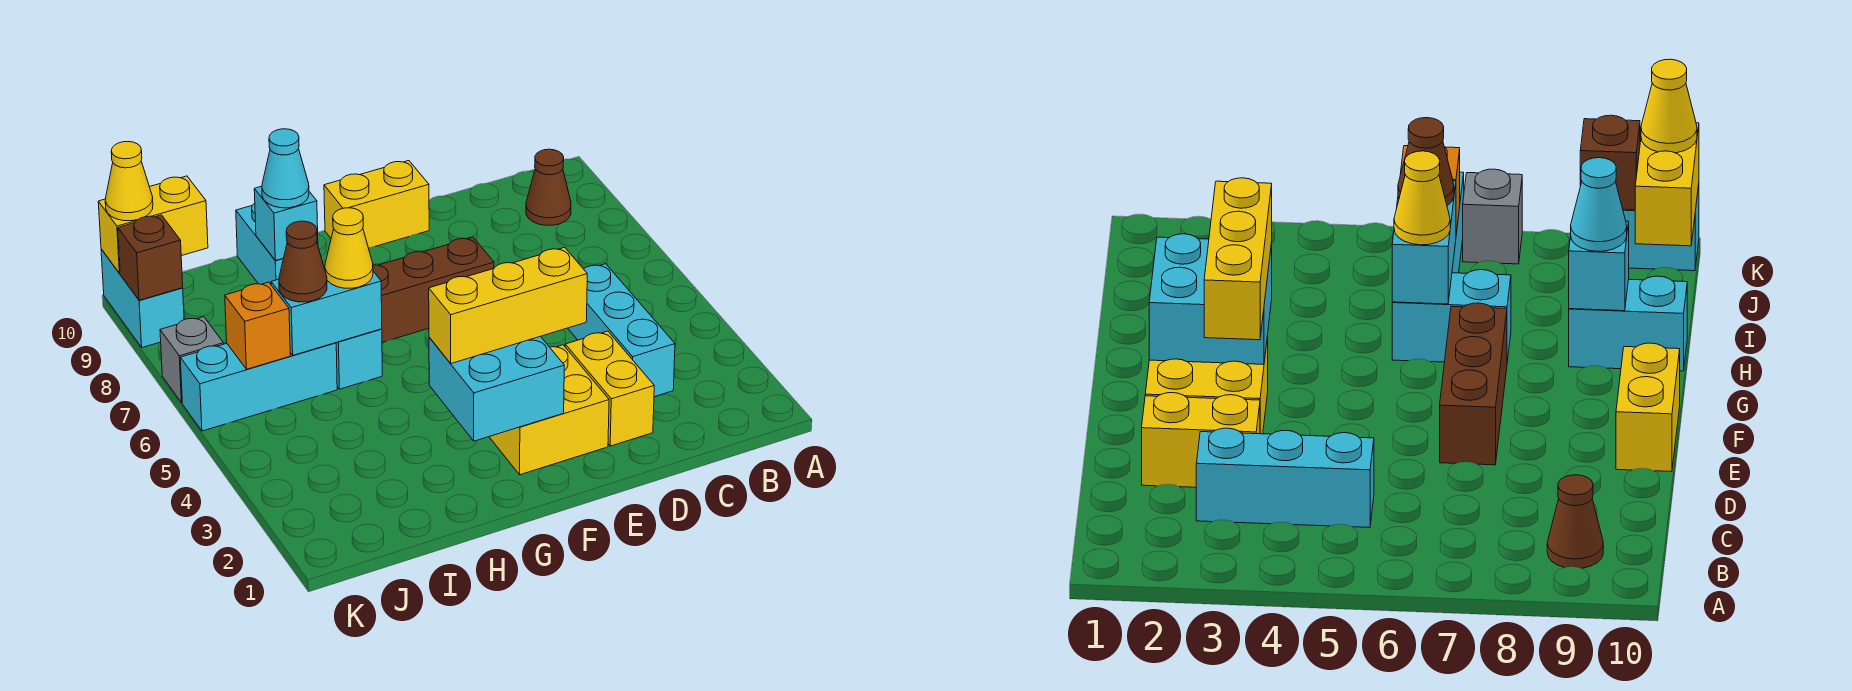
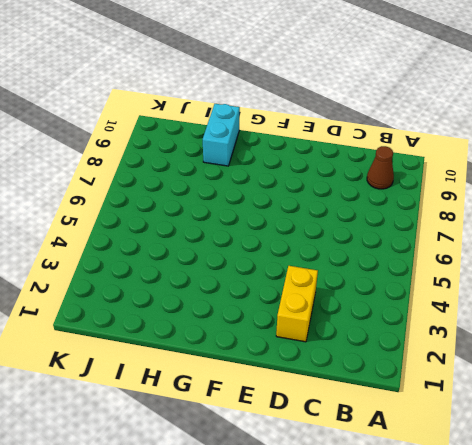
none -> cyan brick C3:C5 level 1
none -> yellow brick E2:F3 level 1
none -> brown brick E7:G7 level 1

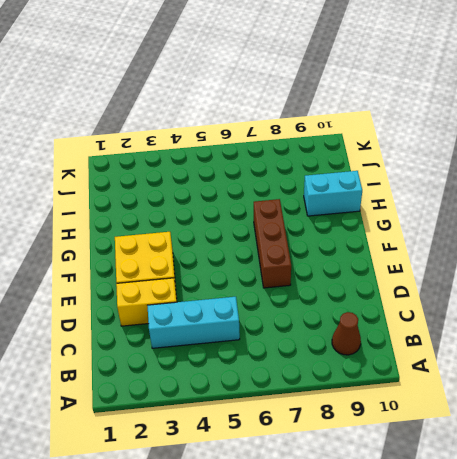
none -> yellow brick E10:F10 level 1
none -> cyan brick H6:H7 level 1
none -> cyan brick I6:K6 level 1

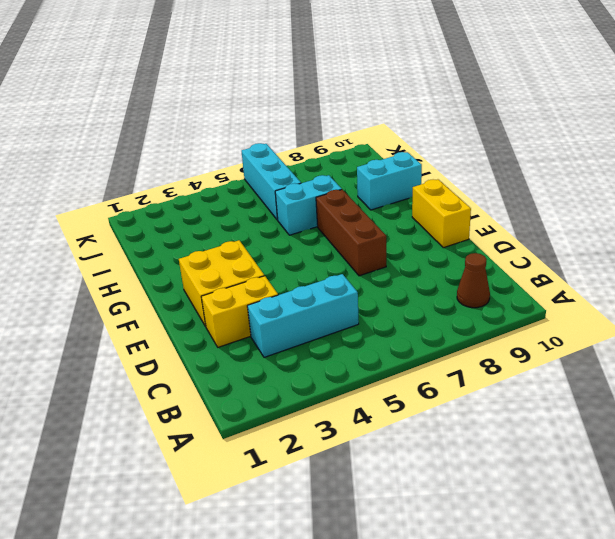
none -> grey brick K7 level 1
none -> cyan brick K9:K10 level 1
none -> cyan brick F2:G3 level 2

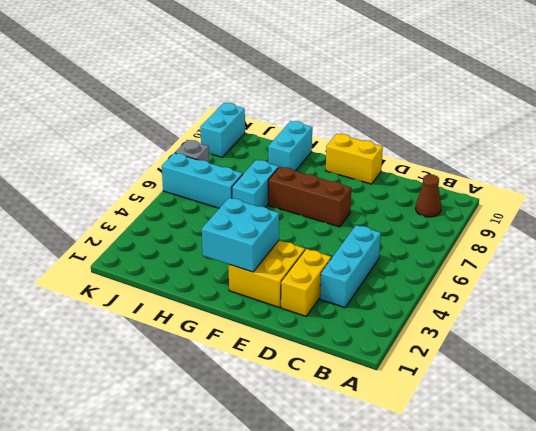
none -> cyan brick H6:I6 level 2
none -> cyan brick H9 level 2
none -> orange brick J6 level 2

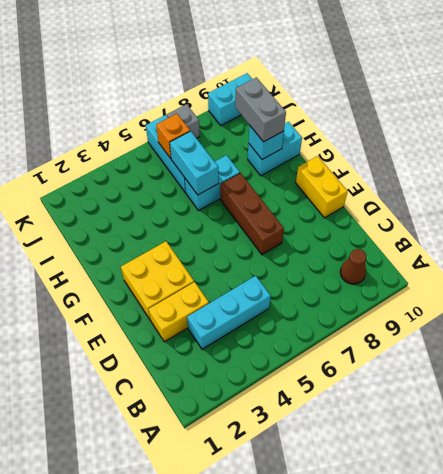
grey brick H9:I9 level 3 -> cyan cone H9 level 3
none -> cyan brick F2:G3 level 2
none -> yellow brick J10:K10 level 2
none -> brown brick K9 level 2

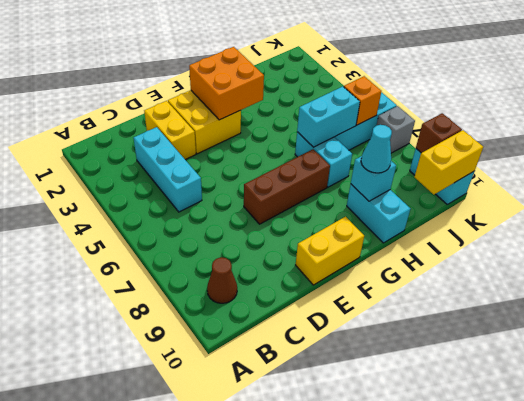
orange brick F2:G3 level 2 -> cyan brick F2:G3 level 2
none -> yellow brick E3:G3 level 3
none -> yellow cone H6 level 3
none -> brown cone I6 level 3

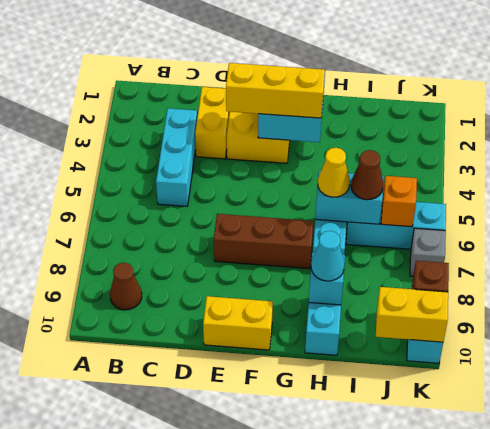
none -> yellow cone K10 level 3

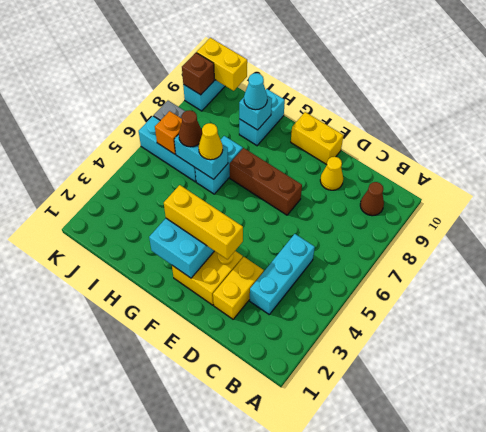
yellow cone D9 level 1 -> yellow cone K10 level 3

